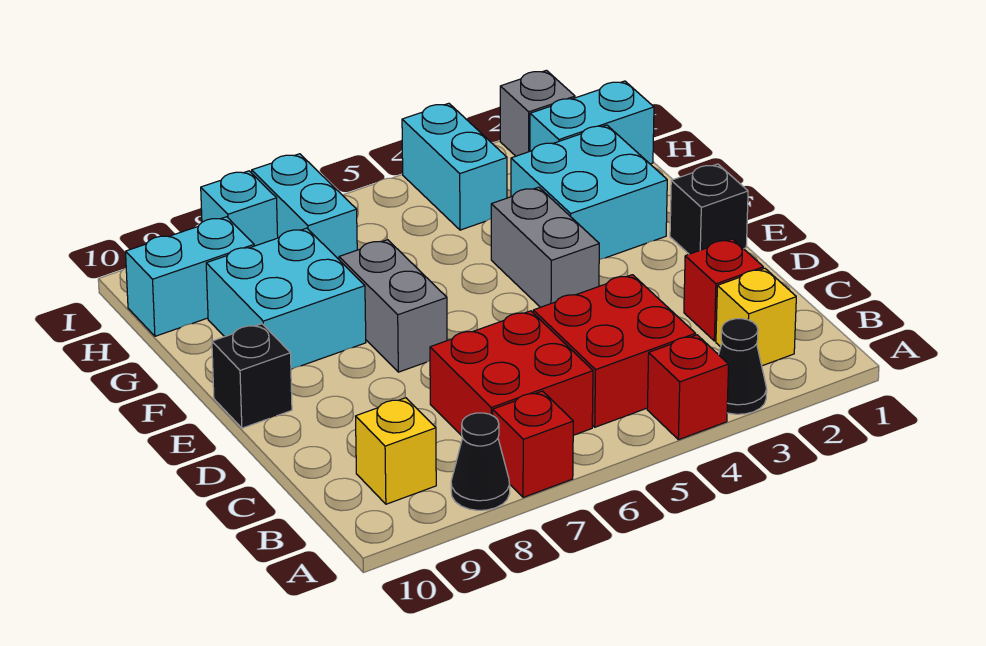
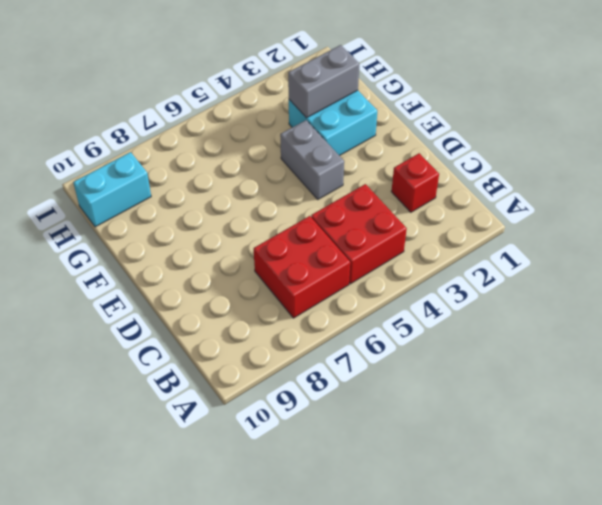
grey brick G2:G3 level 2 -> grey brick E7:F7 level 1
none -> black cone A3 level 1
none -> red brick A4 level 1
none -> red brick A7 level 1

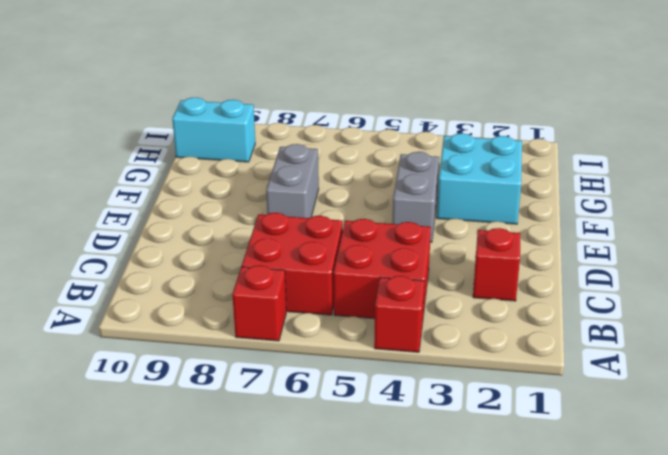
none -> black cone A3 level 1
none -> black cone A8 level 1
none -> yellow brick B2 level 1

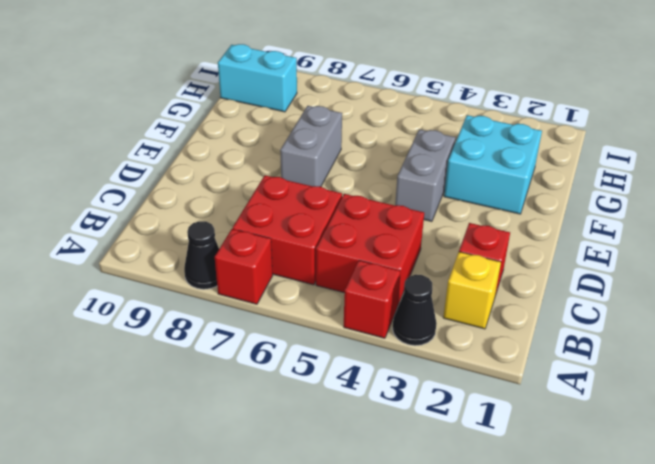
none -> yellow brick B9 level 1
none -> black brick E1 level 1
none -> black brick E10 level 1

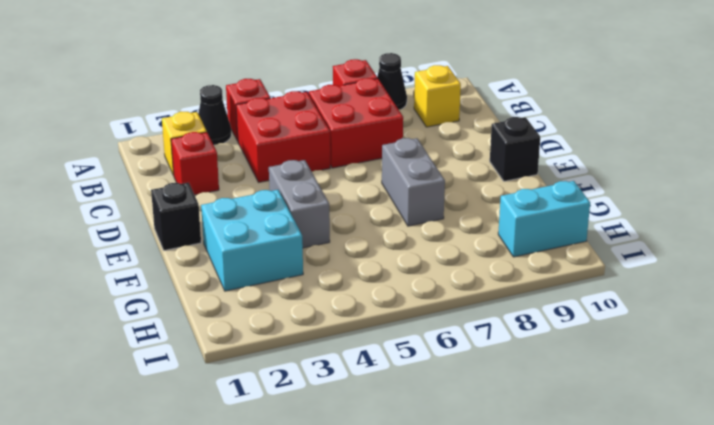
none -> cyan brick F8:G9 level 1
none -> cyan brick H1:H2 level 1
none -> cyan brick H4:I4 level 1

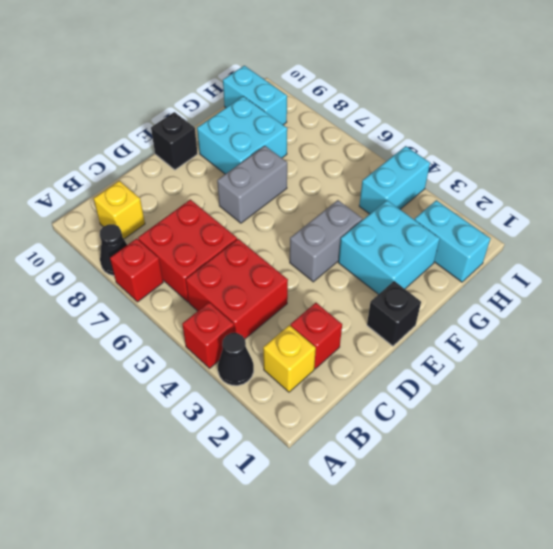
none -> cyan brick H7:I7 level 1
none -> grey brick I2 level 1
none -> cyan brick I8 level 1

